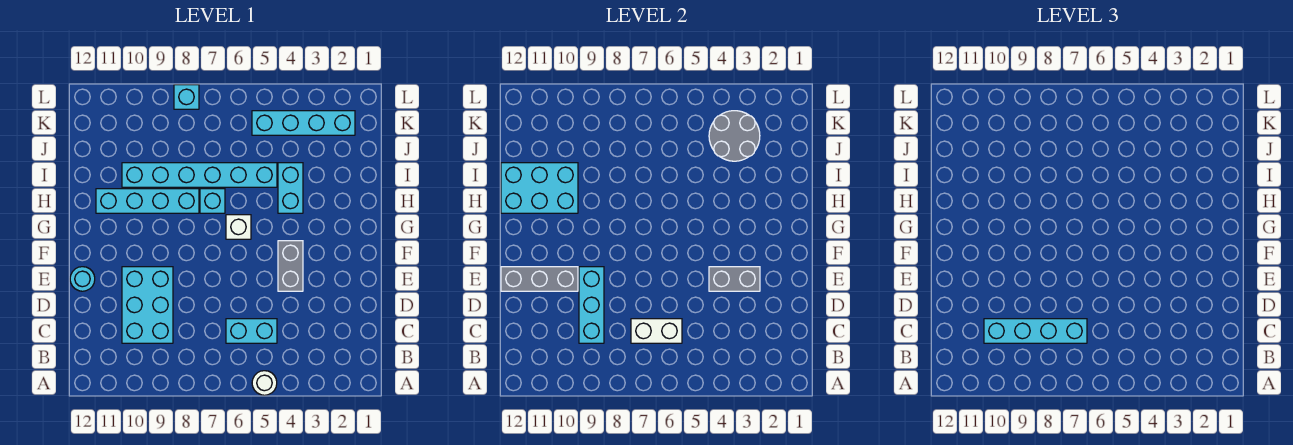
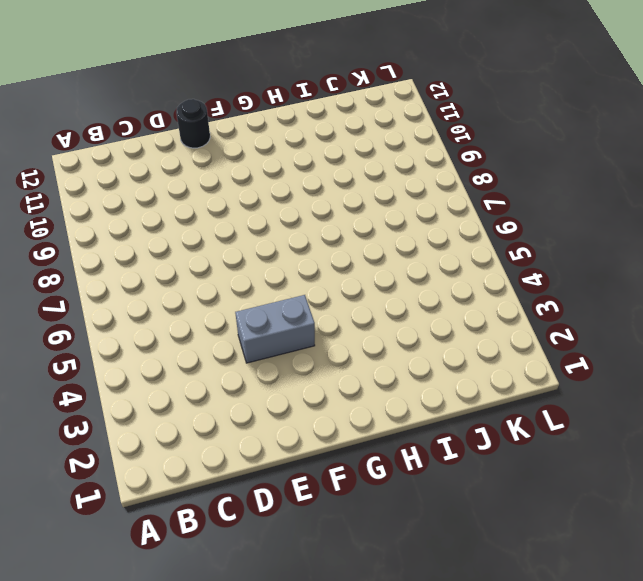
black round brick E12 level 1 -> cyan round brick E12 level 1
none -> white round brick A5 level 1
none -> cyan brick C5:C6 level 1
none -> cyan brick C9:E10 level 1

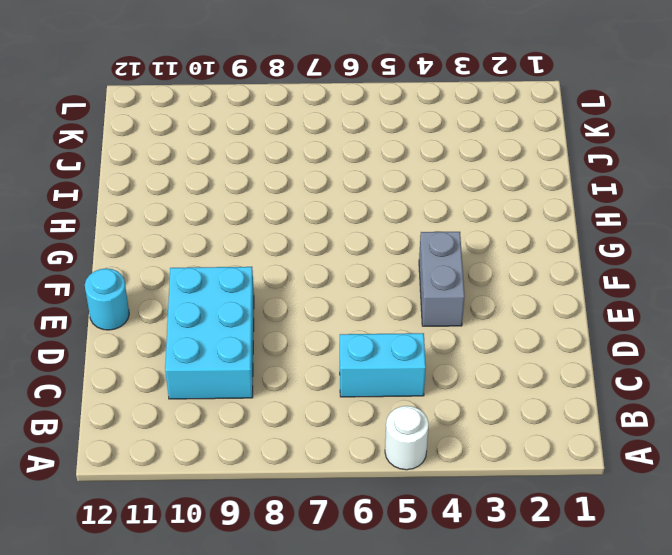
none -> white brick G6 level 1
none -> cyan brick H4:I4 level 1
none -> cyan brick H7 level 1

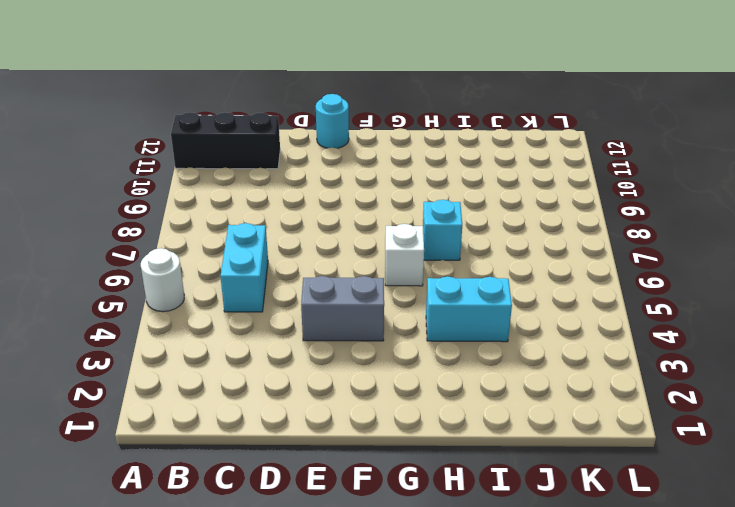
black brick A11:C11 level 1 -> none
none -> cyan brick C9:E10 level 1
none -> cyan brick H8:H11 level 1
none -> cyan brick I5:I10 level 1

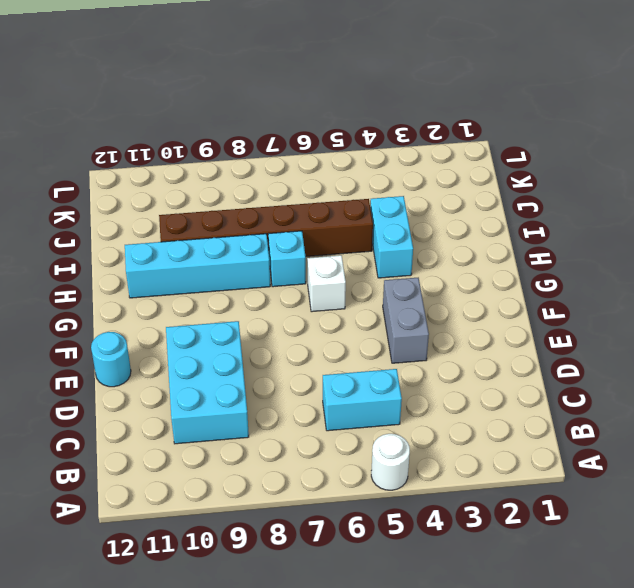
brown brick I5:I10 level 1 -> cyan brick I5:I10 level 1
none -> cyan brick K2:K5 level 1
none -> cyan brick L8 level 1
none -> white brick C6:C7 level 2

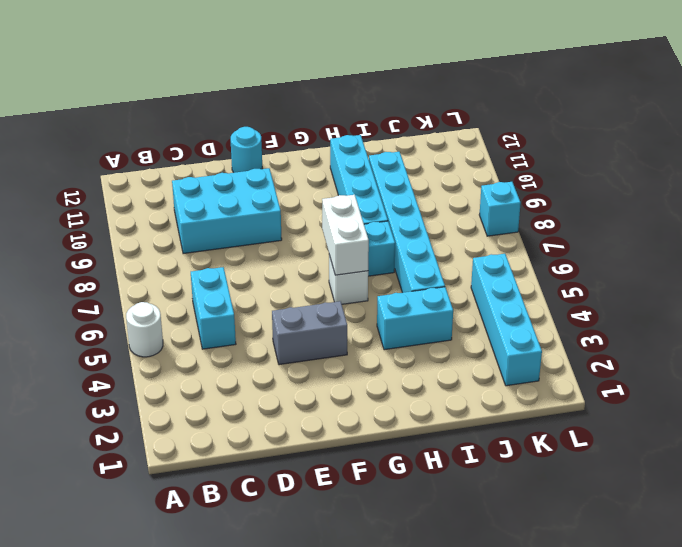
white brick G6:G7 level 2 -> white brick C6:C7 level 2
none -> cyan brick C9:E9 level 2
none -> grey brick E3:E4 level 2
none -> grey brick E10:E12 level 2

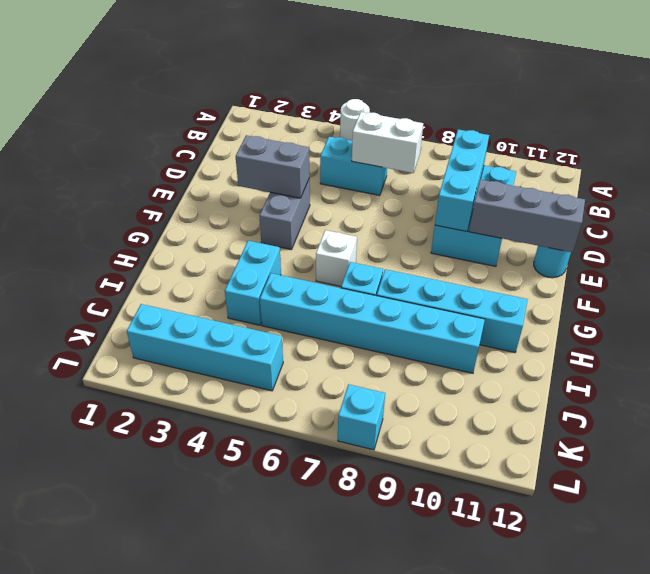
none -> cyan brick H10:I12 level 2
none -> grey round brick J3:K4 level 2
none -> cyan brick C7:C10 level 3

